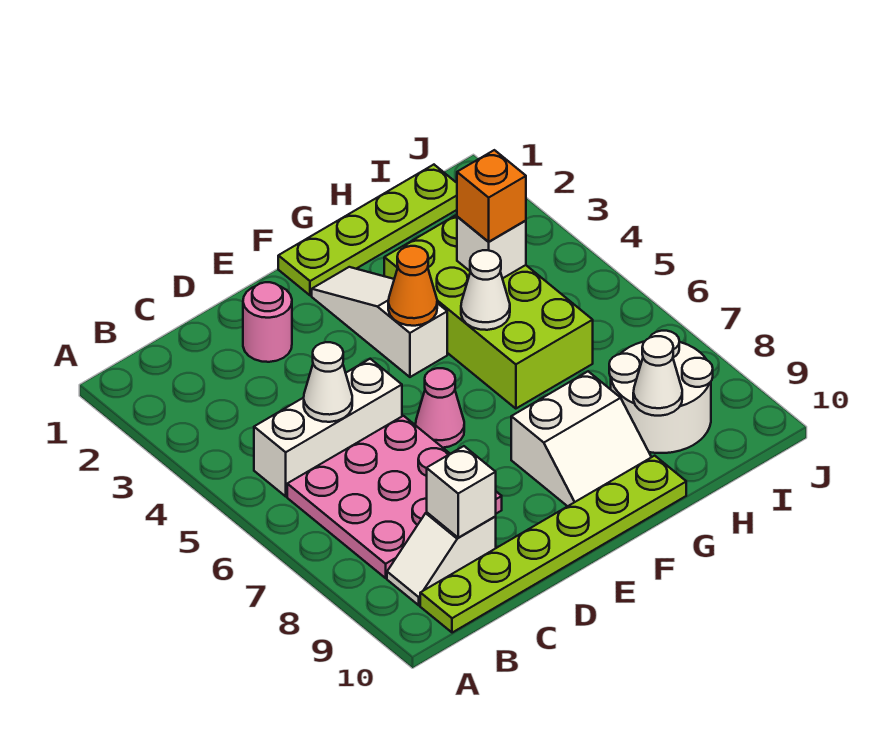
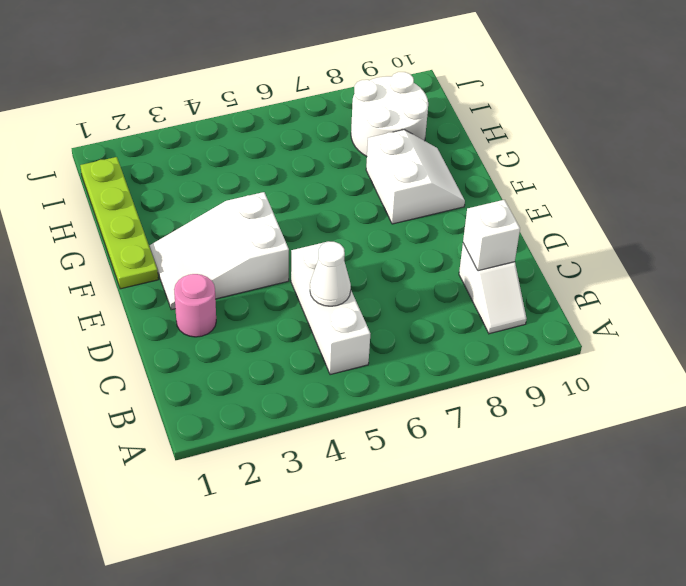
white slope E2:F4 level 1 top 4 -> white slope F2:F4 level 1 top 4
none -> pink plate B6:D8 level 1
none -> lime plate B10:G10 level 1
none -> pink cone E6 level 1

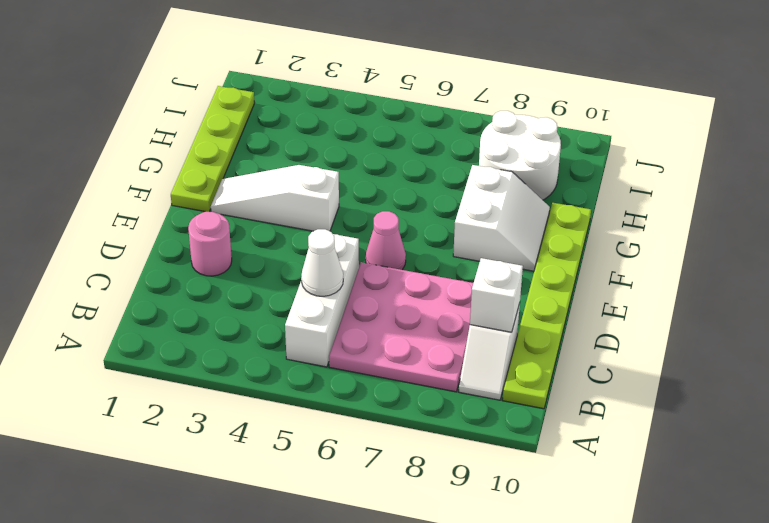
none -> lime brick G3:H6 level 1
none -> orange cone F4 level 2
none -> white cone G5 level 2

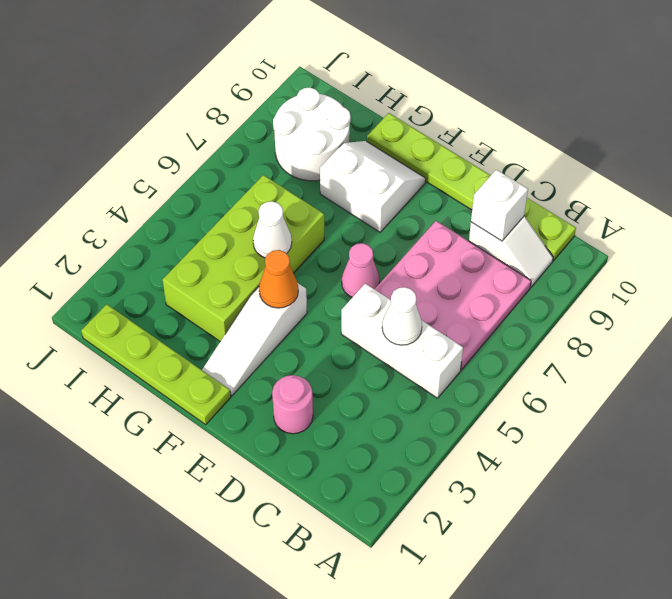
none -> white brick H4 level 2
none -> white cone H9 level 2
none -> orange brick H4 level 3

